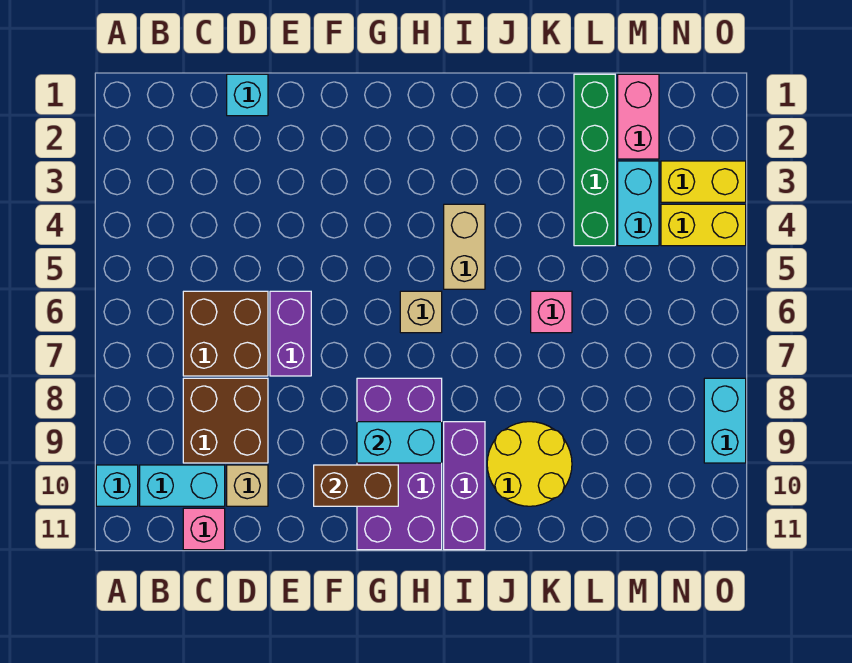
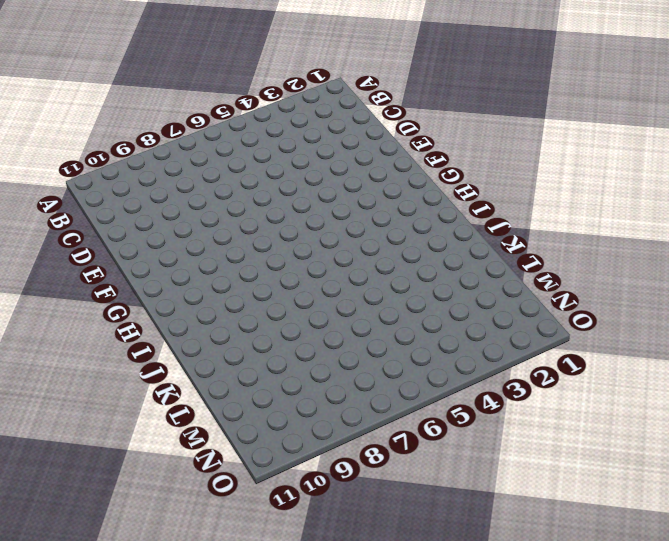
none -> cyan brick A10 level 1
none -> cyan brick B10:C10 level 1
none -> brown brick C6:D7 level 1

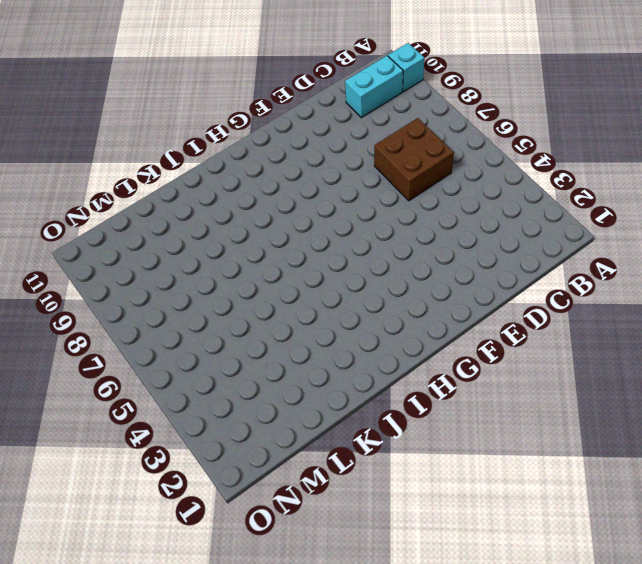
none -> brown brick C8:D9 level 1
none -> pink brick C11 level 1
none -> cyan brick D1 level 1

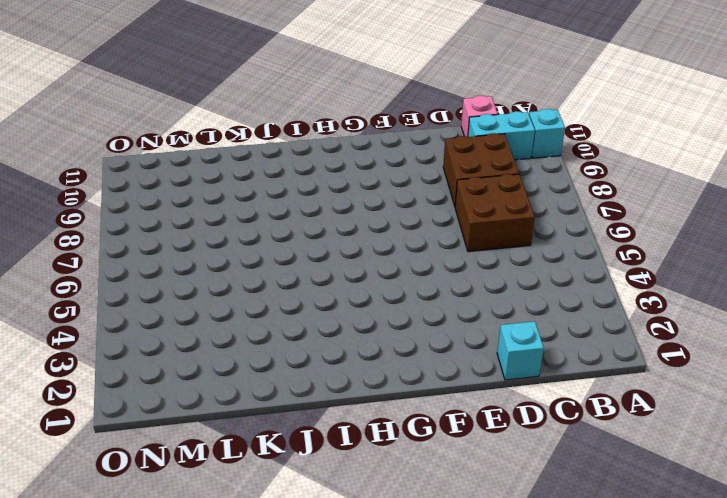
none -> tan brick D10 level 1
none -> purple brick E6:E7 level 1
none -> purple brick G8:H11 level 1

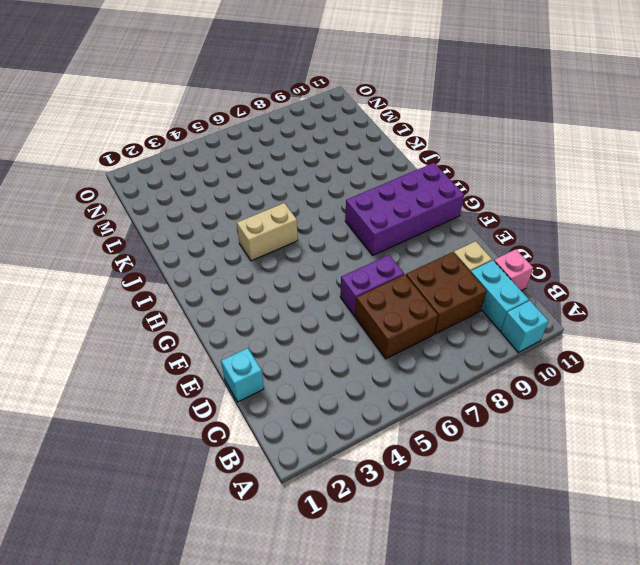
none -> tan brick H6 level 1
none -> purple brick I9:I11 level 1
none -> yellow round brick J9:K10 level 1

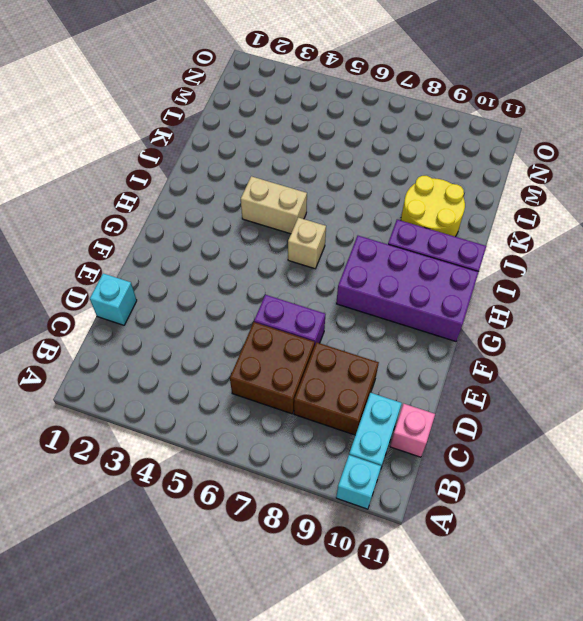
none -> tan brick D10 level 1
none -> pink brick K6 level 1
none -> green brick L1:L4 level 1

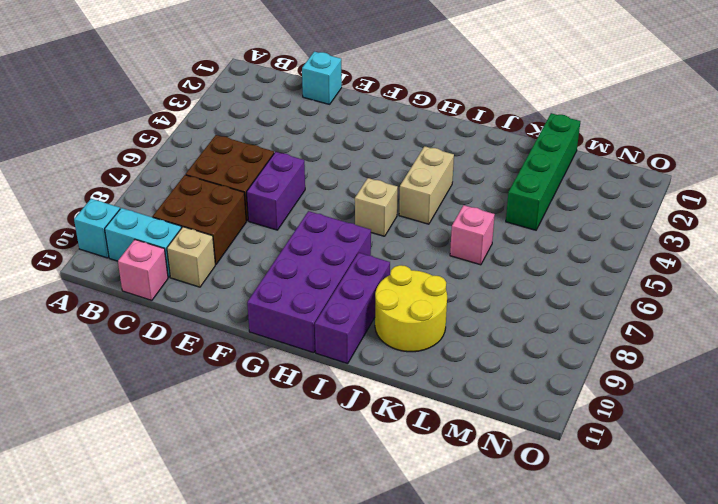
none -> pink brick M1:M2 level 1
none -> cyan brick M3:M4 level 1
none -> yellow brick N3:O3 level 1

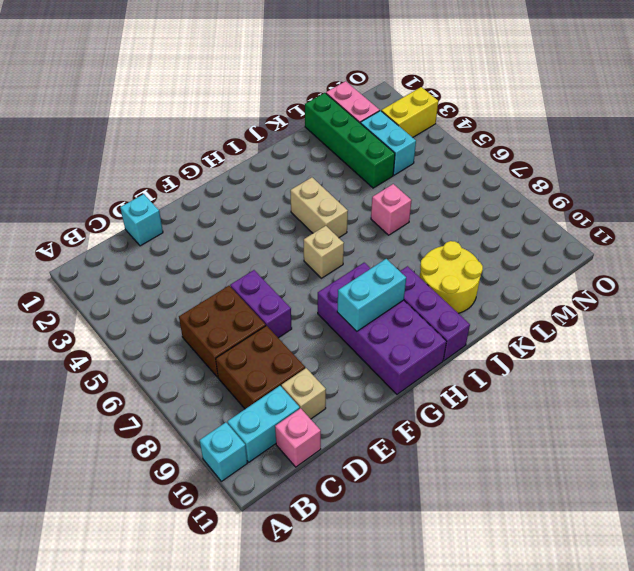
none -> yellow brick N4:O4 level 1
none -> cyan brick O8:O9 level 1
none -> brown brick F10:G10 level 2

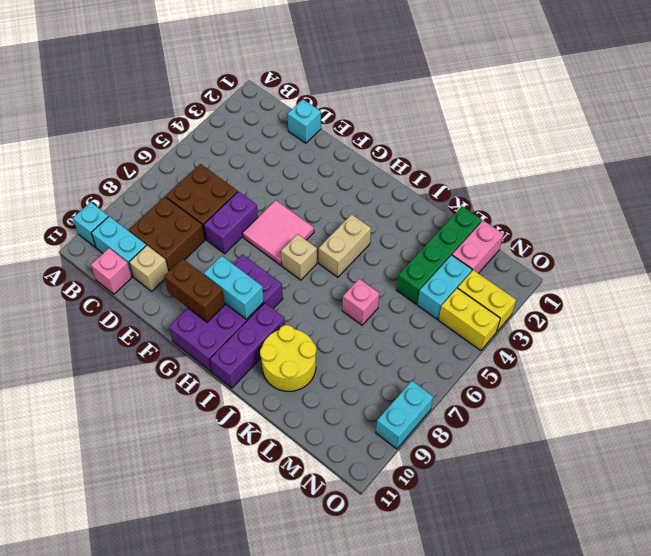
pink tile F5:G6 level 1 -> none

